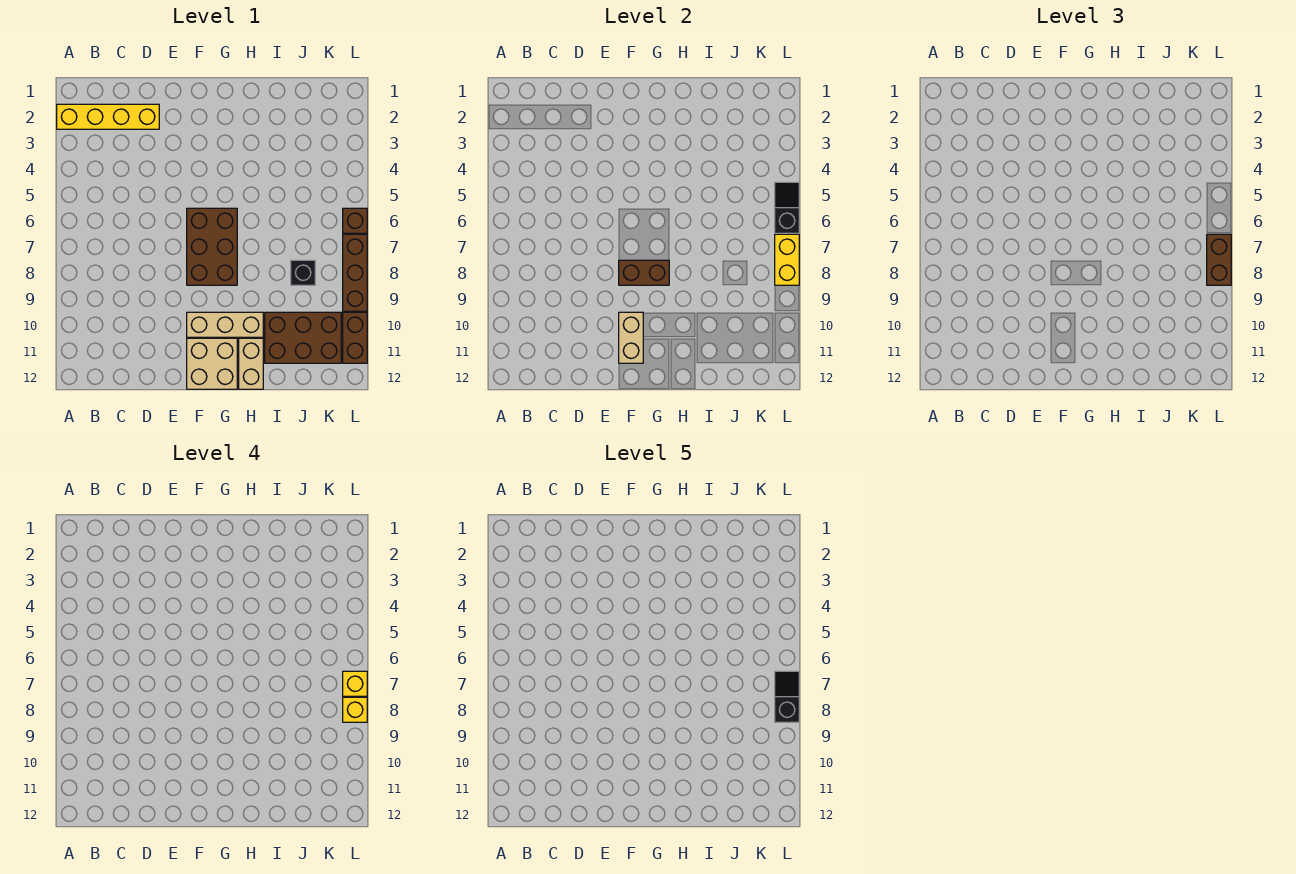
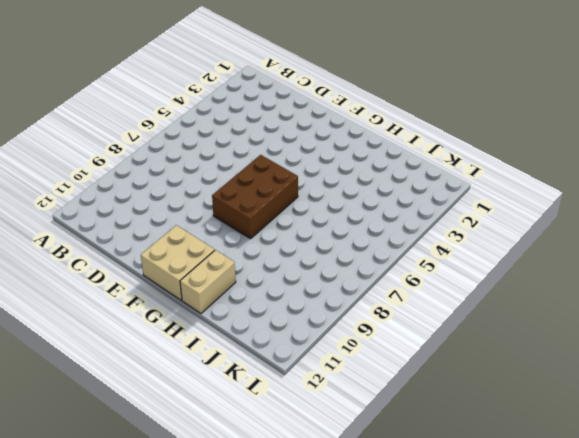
none -> yellow brick A2:D2 level 1
none -> tan brick F10:H10 level 1
none -> brown brick I10:K11 level 1

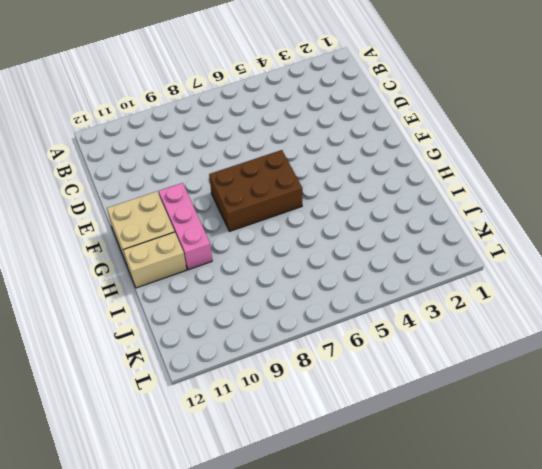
pink brick F10:H10 level 1 -> tan brick F10:H10 level 1
none -> yellow brick A2:D2 level 1
none -> brown brick I10:K11 level 1
none -> black brick J8 level 1

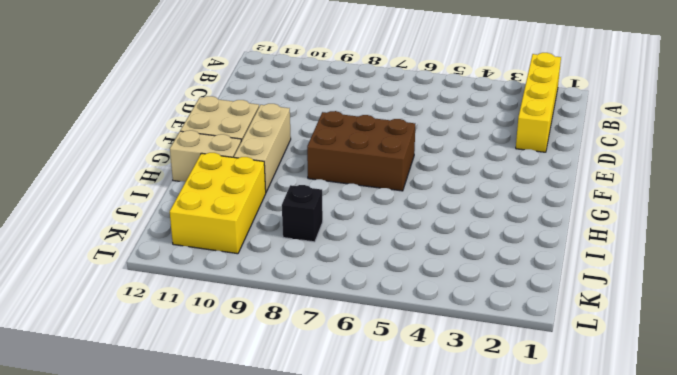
yellow brick I10:K11 level 1 -> brown brick I10:K11 level 1
none -> brown brick L6 level 1
none -> brown brick L7:L9 level 1
none -> brown brick L10:L11 level 1

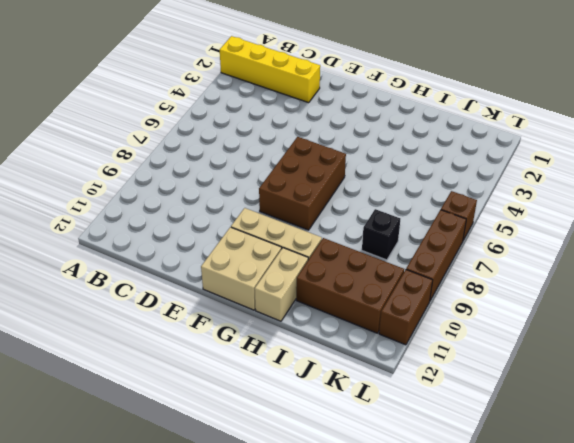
none -> brown brick F8:G8 level 2
none -> tan brick F10:F11 level 2
none -> black slope L5:L6 level 2 top 6

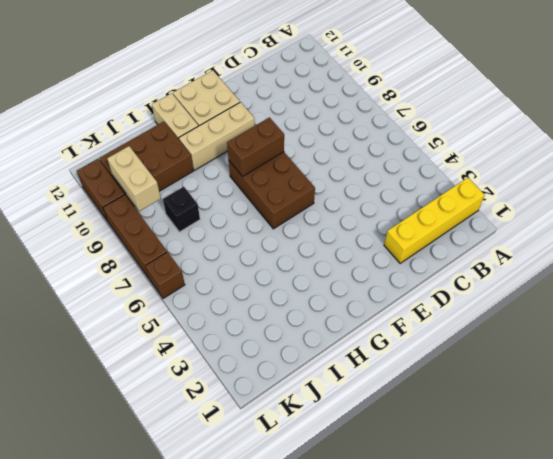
tan brick K9:K10 level 2 -> tan brick F10:F11 level 2
none -> black slope L5:L6 level 2 top 6
none -> yellow brick L7:L8 level 2
none -> brown brick L7:L8 level 3

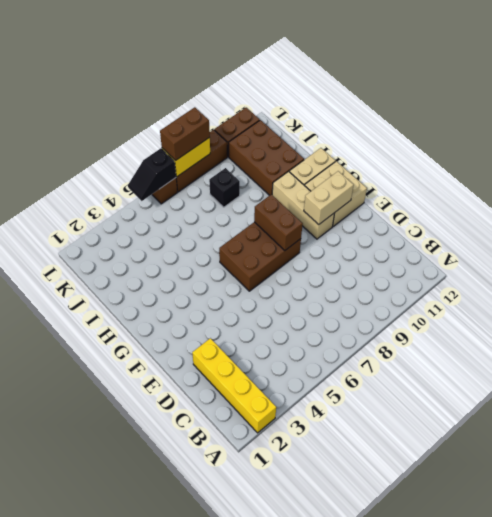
none -> yellow brick L7 level 4
none -> yellow brick L8 level 4
none -> black slope L7:L8 level 5 top 8

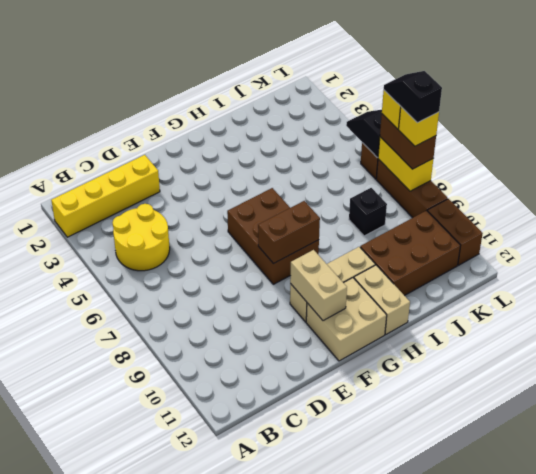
yellow round brick B4:C5 level 1 -> none

